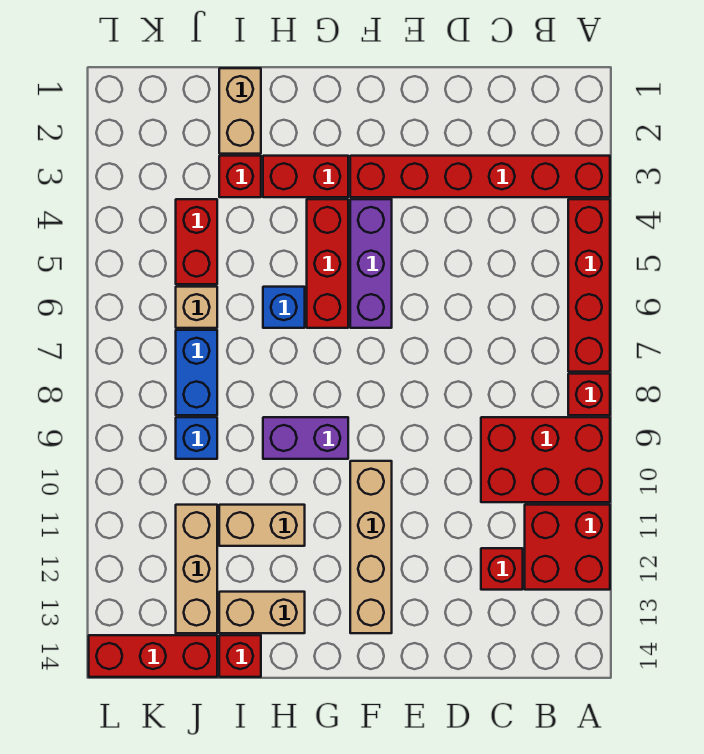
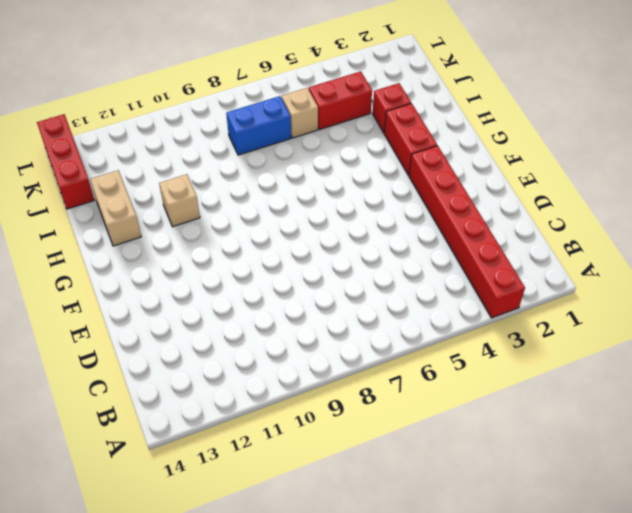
tan brick H11 level 1 -> tan brick H11:I11 level 1
none -> red brick A4:A7 level 1
none -> red brick A8 level 1
none -> red brick A9:C10 level 1

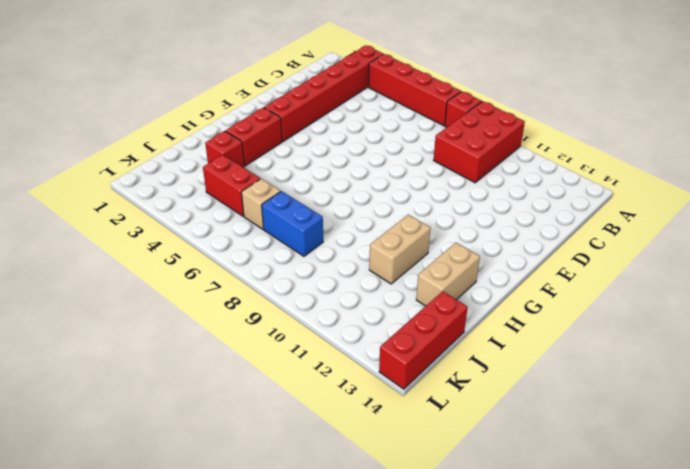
none -> red brick A11:B12 level 1
none -> red brick C12 level 1
none -> purple brick F4:F6 level 1

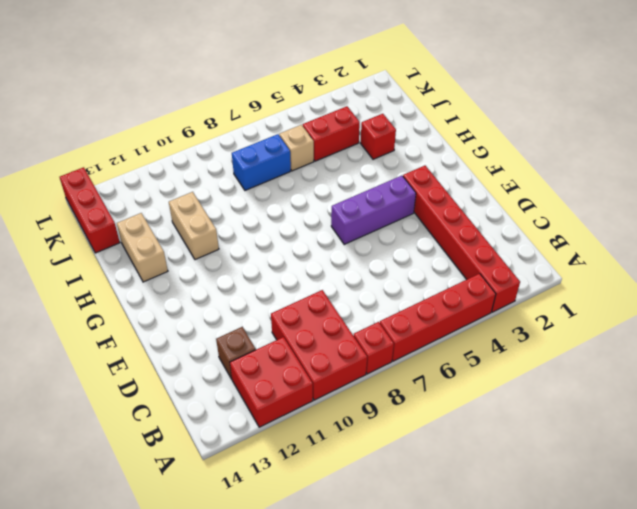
brown brick C12 level 1 -> red brick C12 level 1
none -> tan brick F10:F13 level 1
none -> red brick G3:H3 level 1
none -> red brick G4:G6 level 1

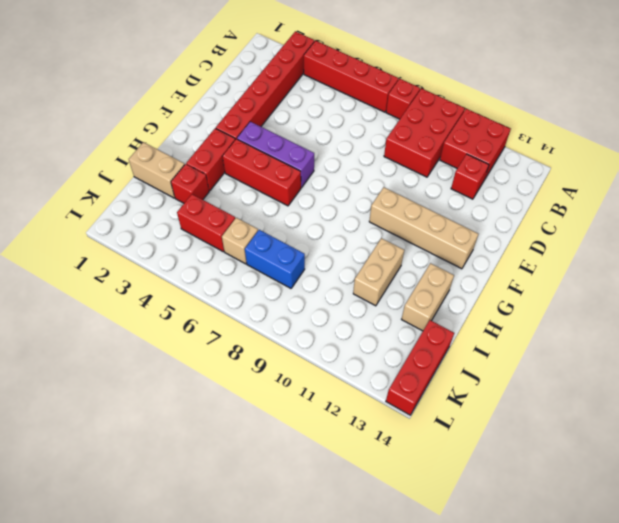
none -> purple brick G9:H9 level 1
none -> blue brick H6 level 1
none -> red brick I14 level 1

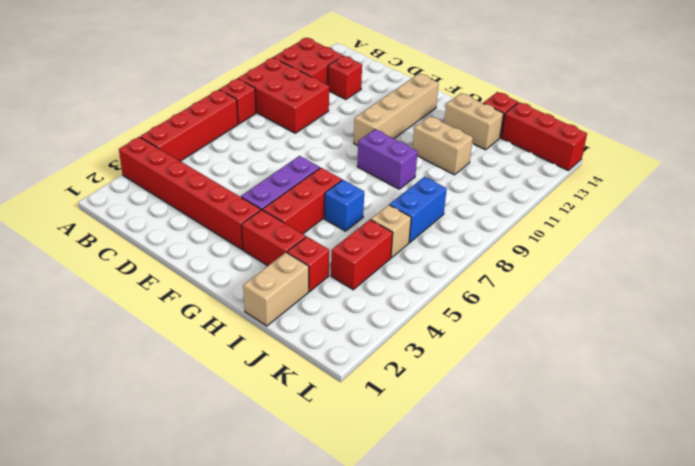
none -> blue brick J9 level 1
none -> tan brick J11:J13 level 1

